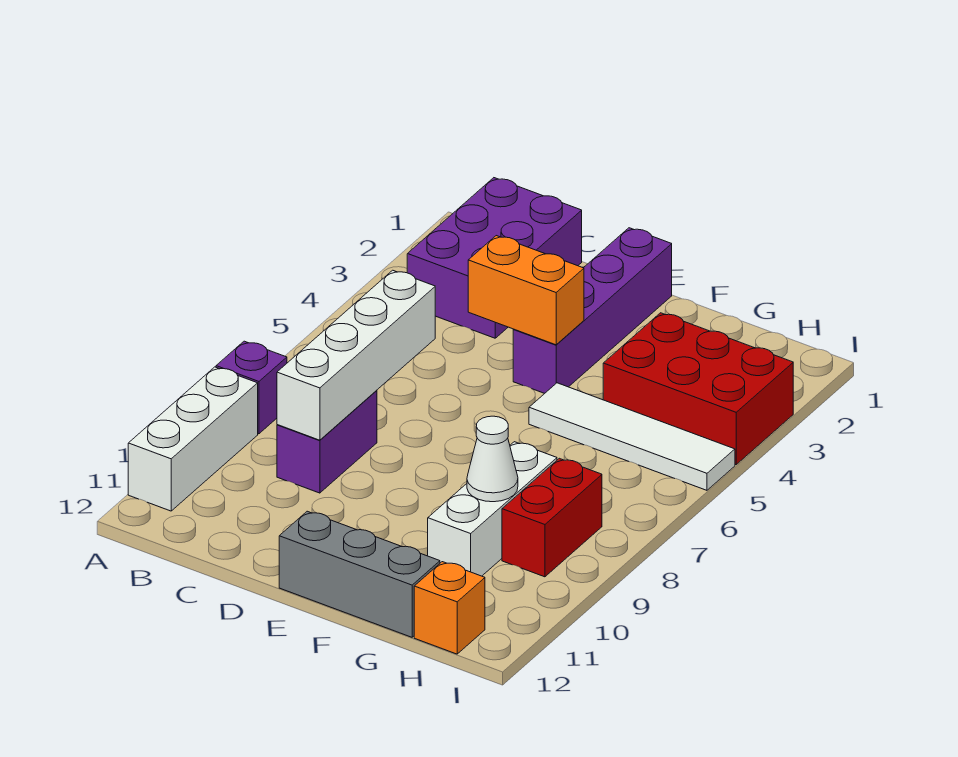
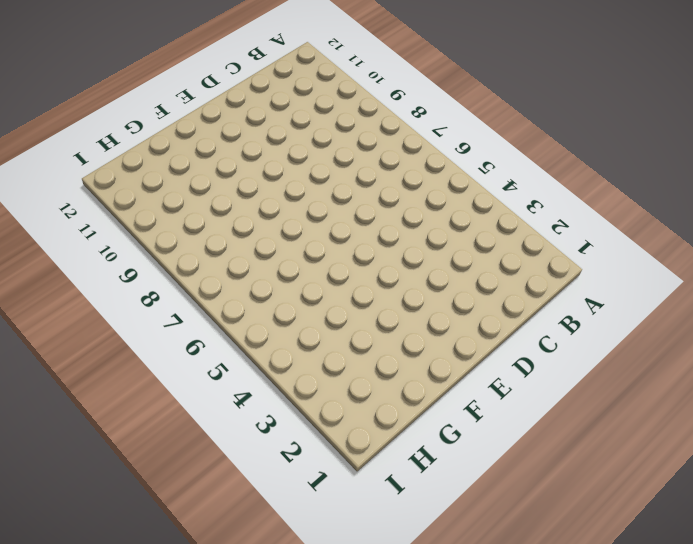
none -> purple brick A8 level 1
none -> white brick A9:A11 level 1
none -> purple brick B1:C3 level 1

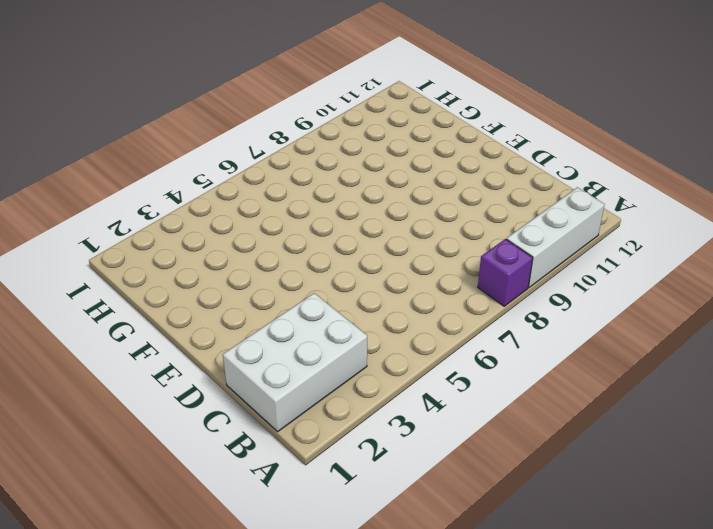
white brick B1:C3 level 1 -> purple brick B1:C3 level 1
none -> purple brick C8:C9 level 1
none -> purple brick E1:E4 level 1
none -> grey brick E12:G12 level 1

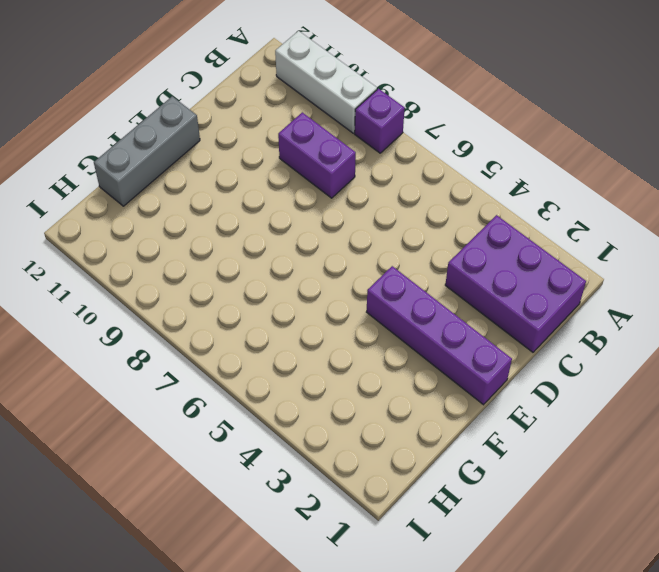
none -> white tile F5:I5 level 1
none -> red brick G3:I4 level 1
none -> white brick G8:G10 level 1

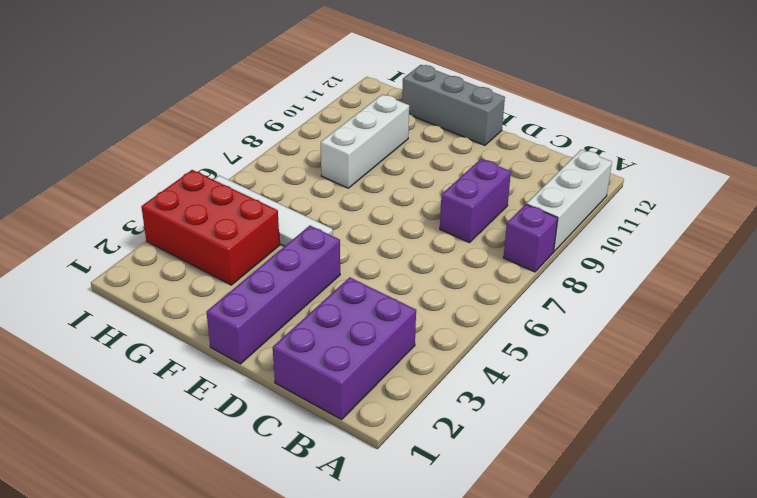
none -> red brick H8:H9 level 1
none -> orange brick H12 level 1
none -> white brick C6:C9 level 2

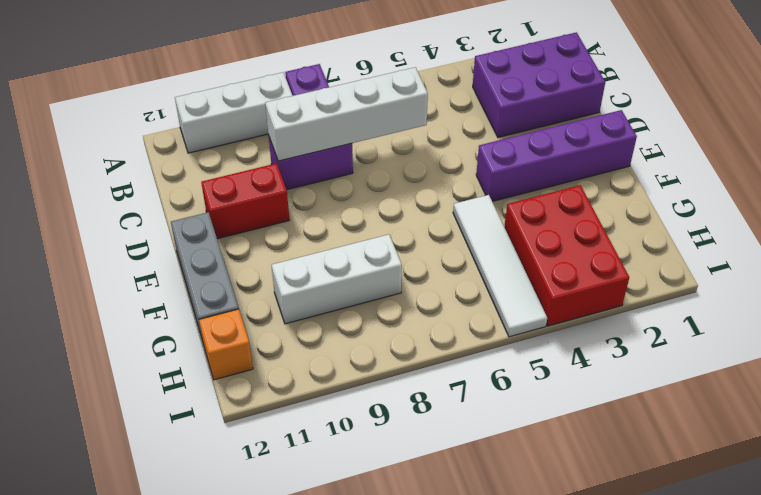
red brick D10:D11 level 1 -> red brick H8:H9 level 1
none -> orange brick D4:E4 level 2
none -> white cone G9 level 2

